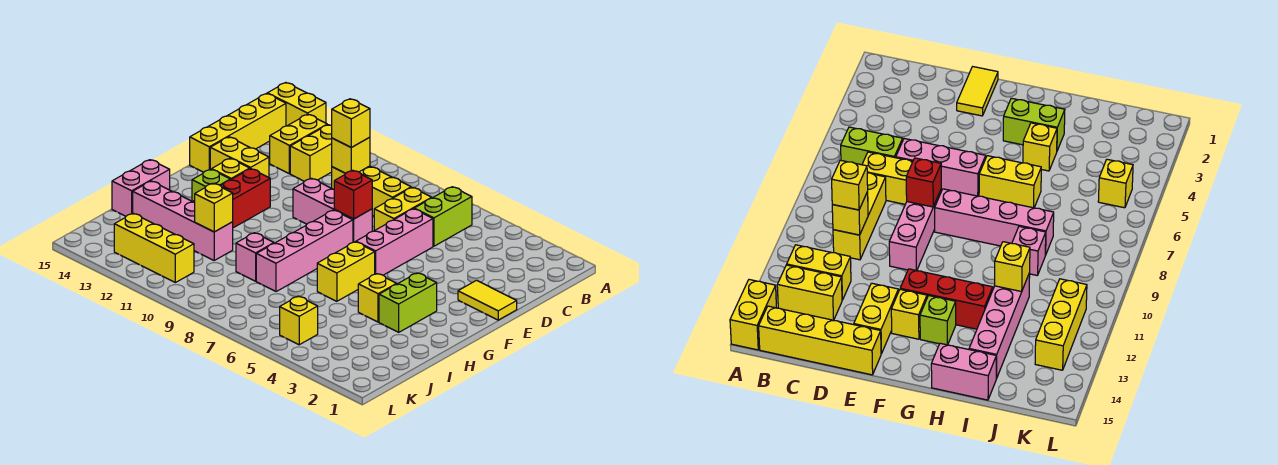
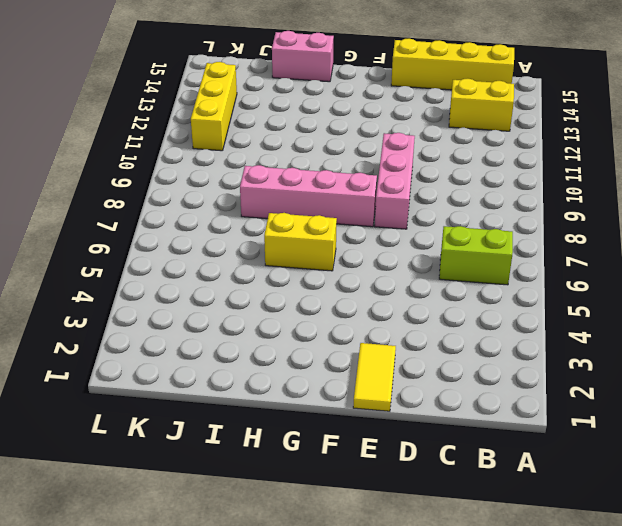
none -> yellow brick A14:A15 level 1
none -> yellow brick B12:C12 level 1
none -> yellow brick C7:D7 level 1

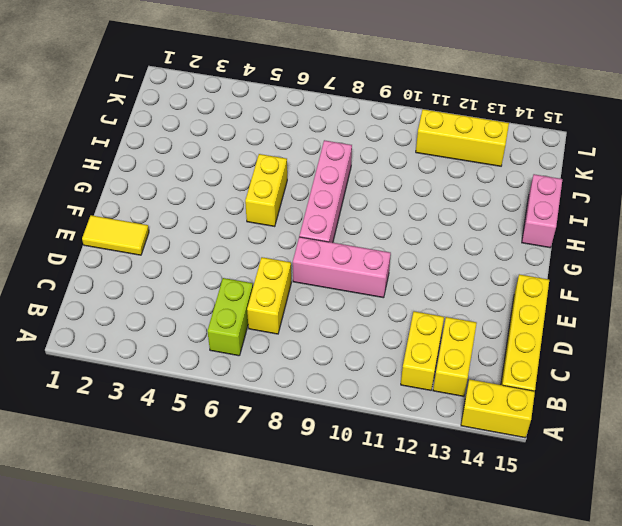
none -> yellow brick C8:C10 level 1
none -> pink brick D6:F6 level 1
none -> yellow brick E13:E14 level 1

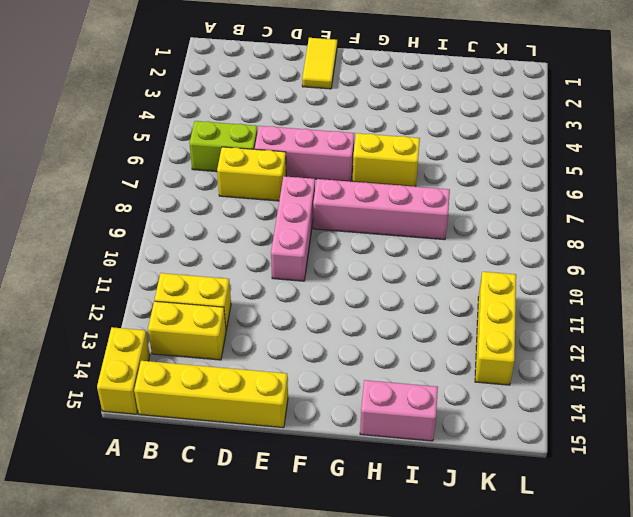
none -> yellow brick C8:C10 level 1
none -> yellow brick E13:E14 level 1
none -> red brick F12:H12 level 1

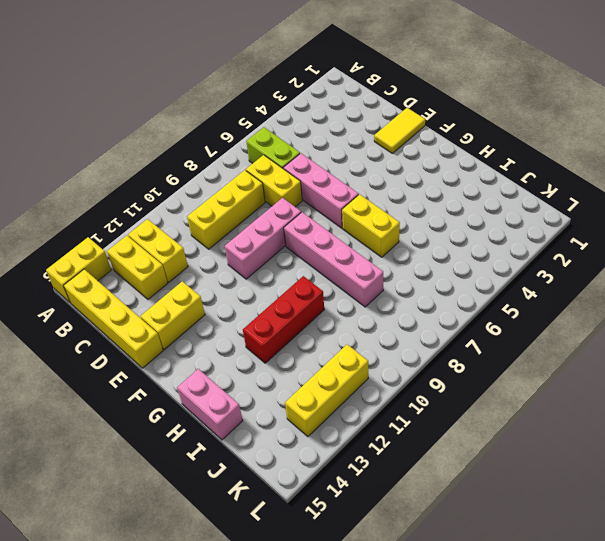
red brick H10:H12 level 1 -> red brick F12:H12 level 1
none -> yellow brick F13 level 1
none -> lime brick G3:H3 level 1
none -> lime brick G13 level 1

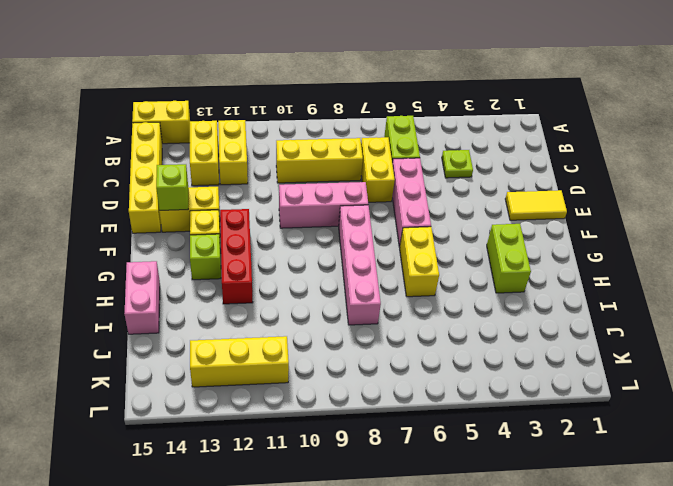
lime plate C4 level 1 -> none
lime brick E14 level 2 -> none
none -> yellow brick H4 level 1
none -> pink brick I9 level 1
none -> pink brick I11:I14 level 1

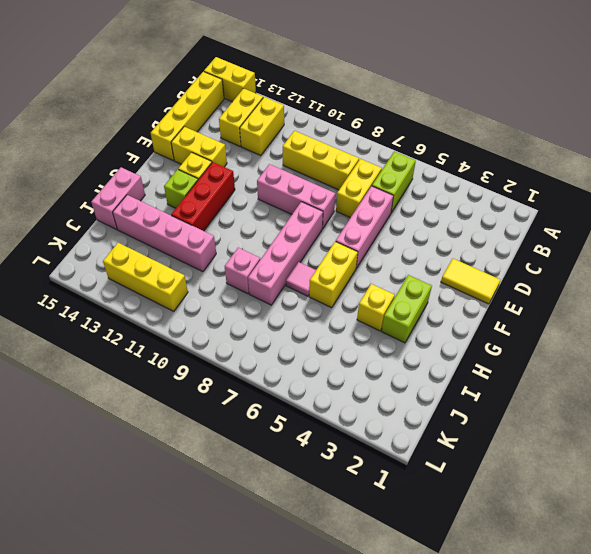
pink tile H7 level 1 -> none
none -> yellow brick K5 level 1
none -> yellow brick C10 level 2
none -> red brick E8 level 2

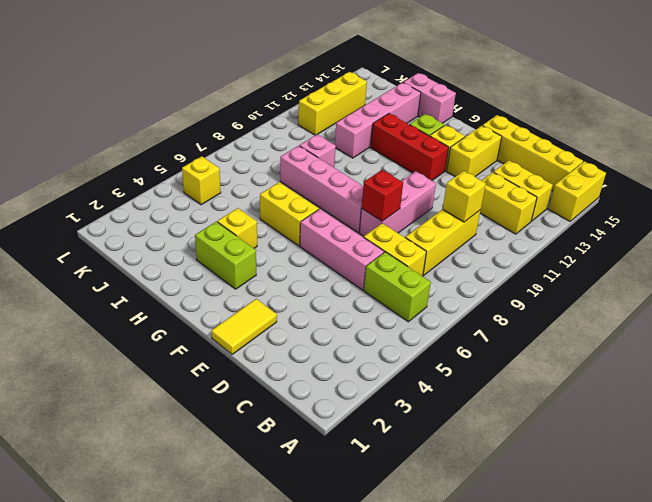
none -> yellow brick I11 level 2
none -> yellow brick C10 level 3

